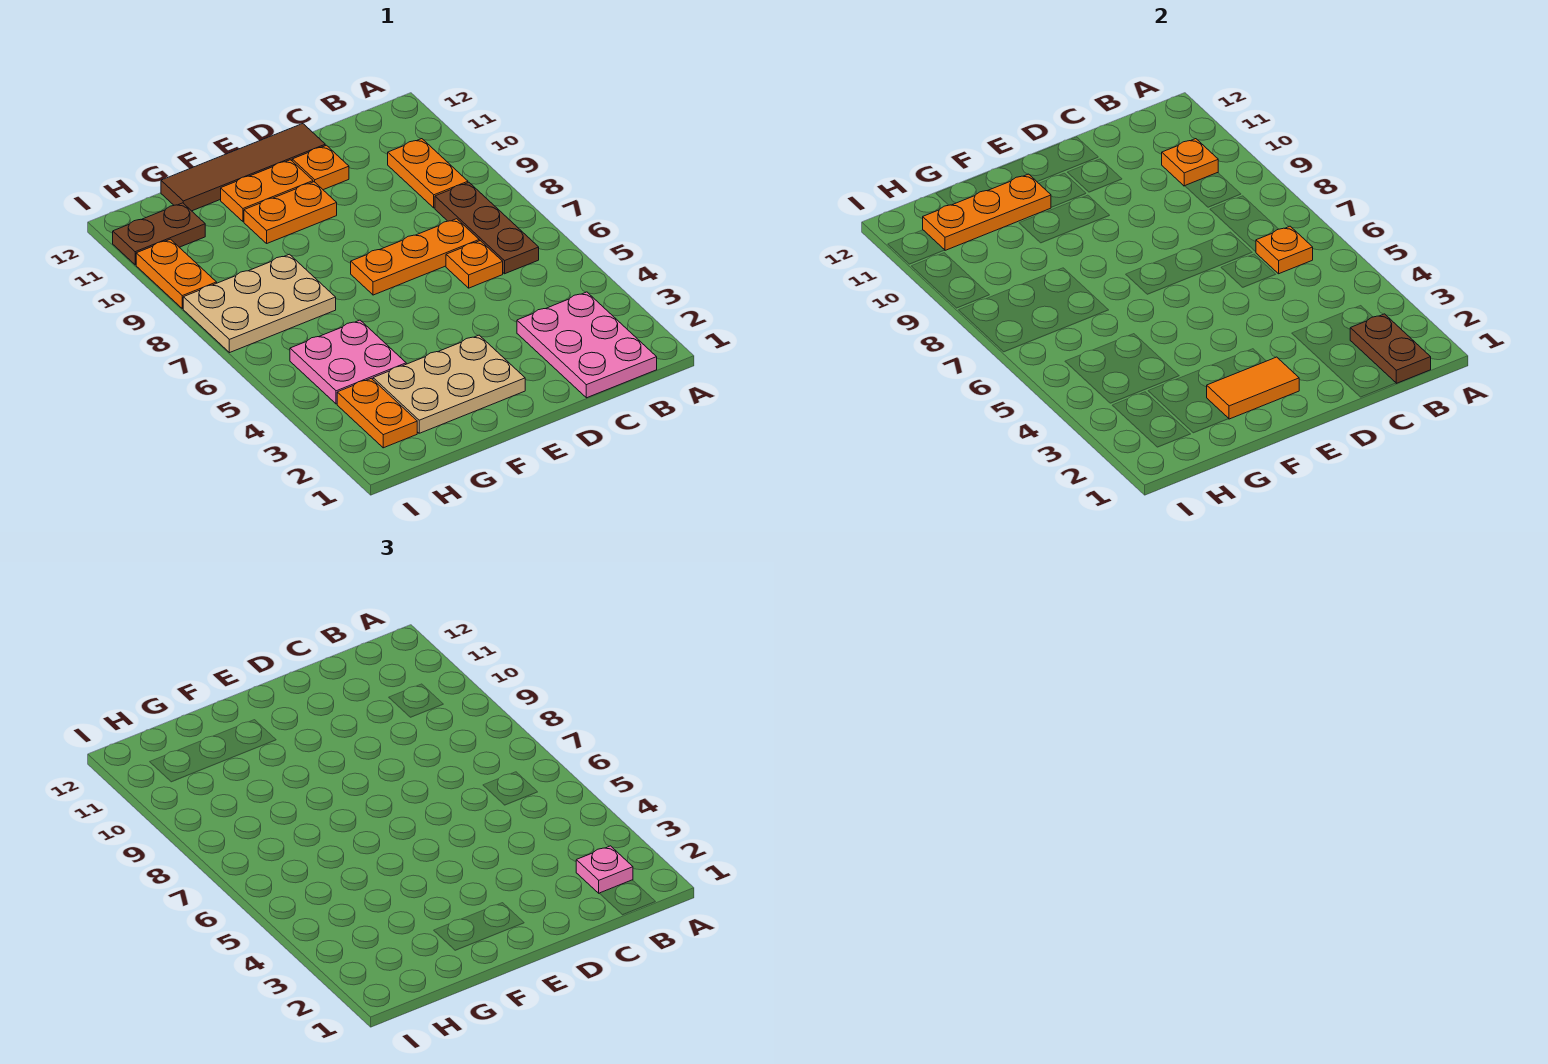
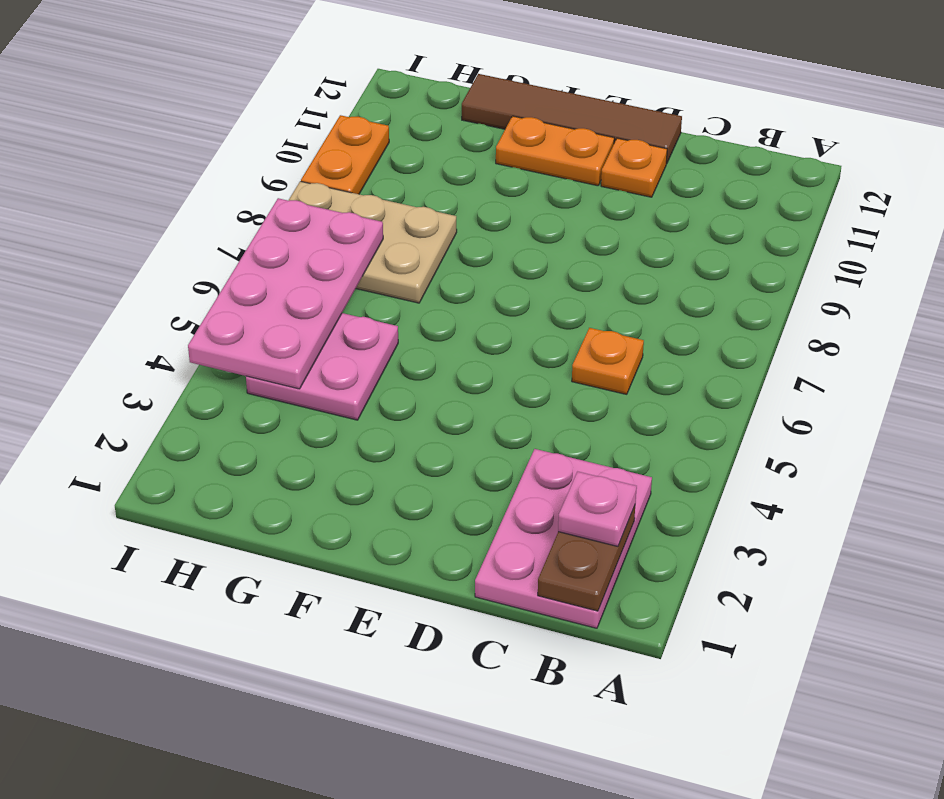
pink plate H4:I7 level 2 -> none
none -> brown plate B6:B8 level 1
none -> orange plate B9:B10 level 1
none -> orange plate C7:E7 level 1

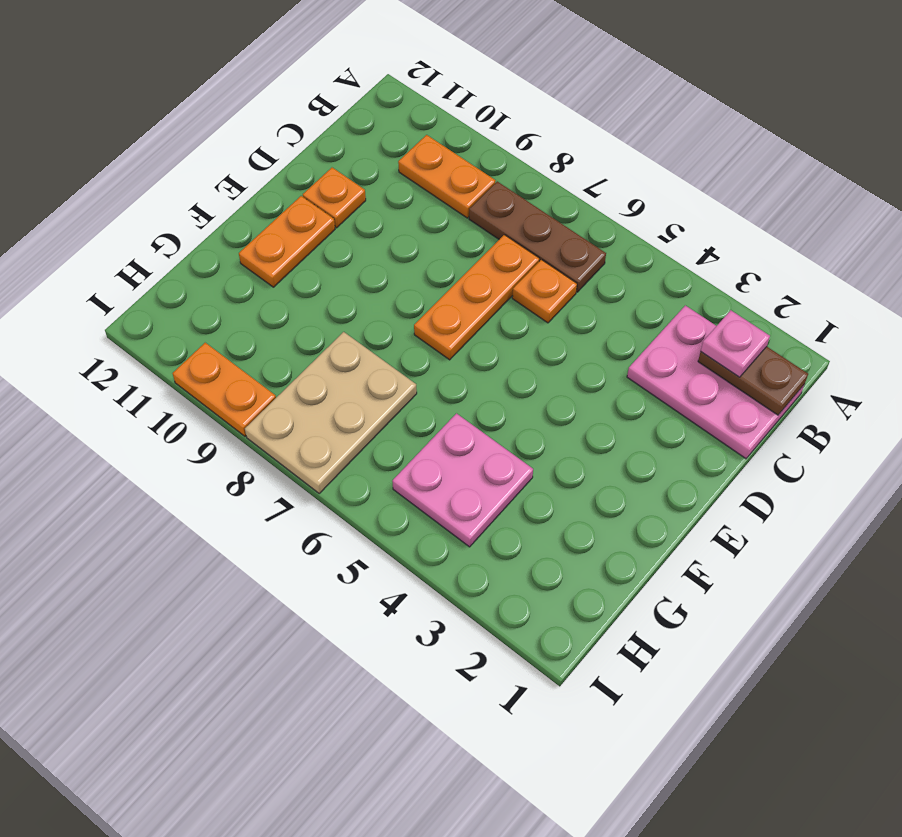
none -> brown tile D12:G12 level 1
none -> tan plate E2:G3 level 1
none -> orange plate E10:F10 level 1

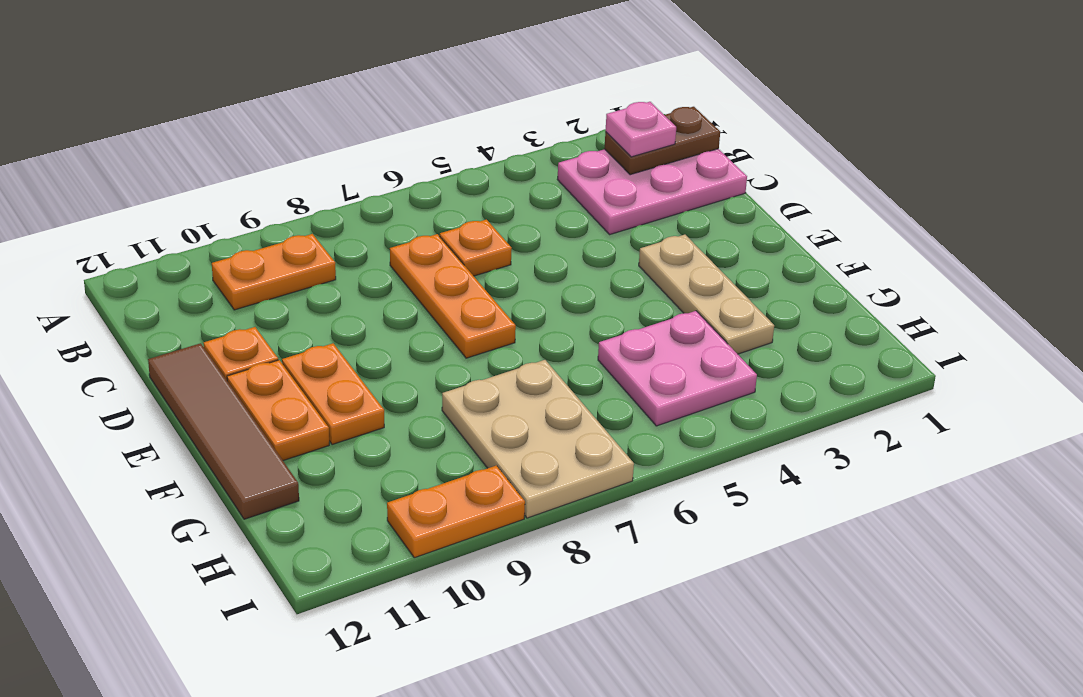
tan plate E3:G3 level 1 -> tan plate E2:G3 level 1
none -> brown plate B6:B8 level 1
none -> orange plate H2:H3 level 1
none -> brown plate H11:I11 level 1

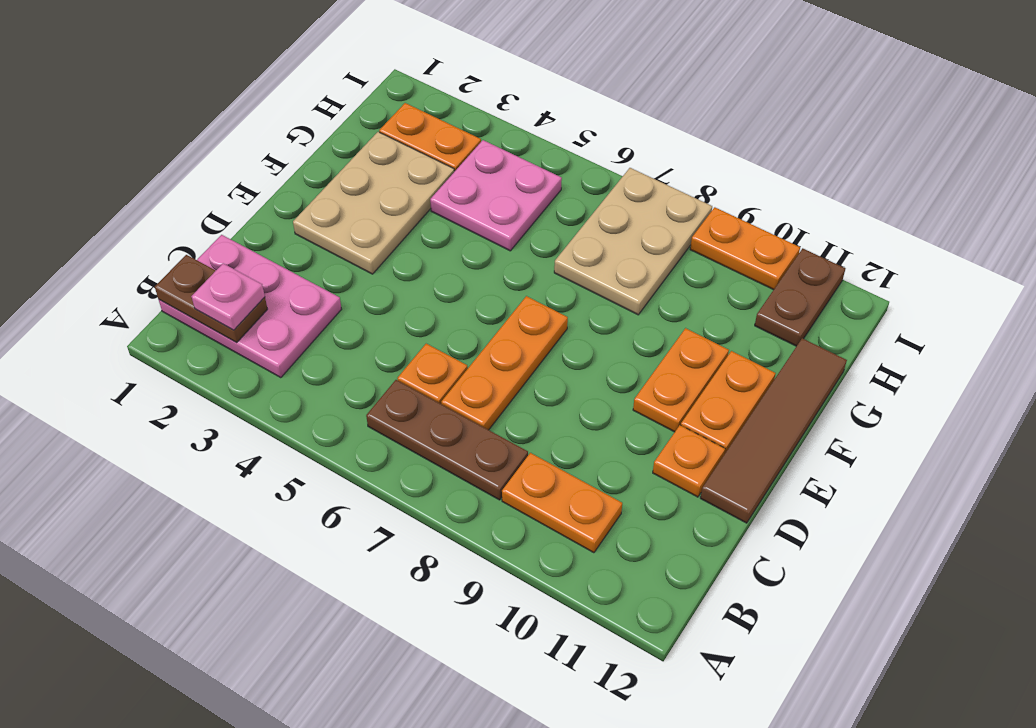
none -> orange plate B6 level 2
none -> orange plate B10 level 2
none -> orange tile E2:F2 level 2

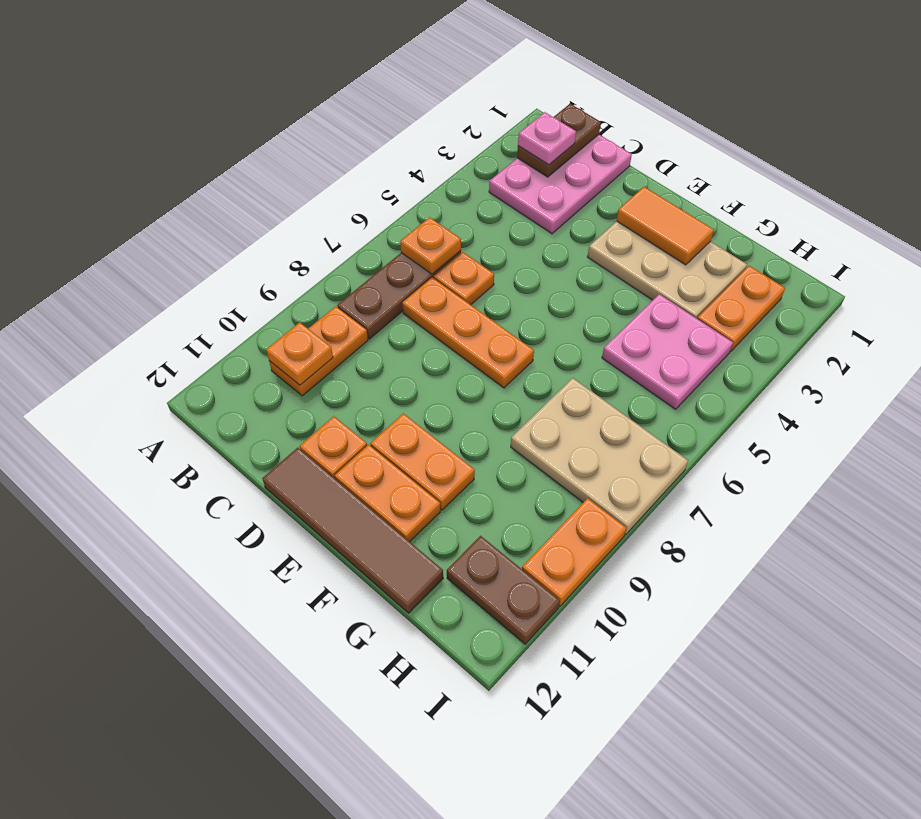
none -> orange plate F11:H11 level 2

